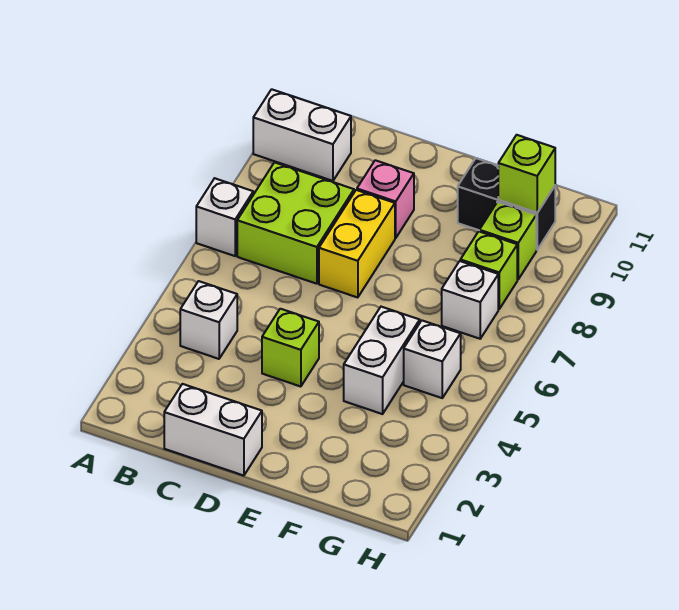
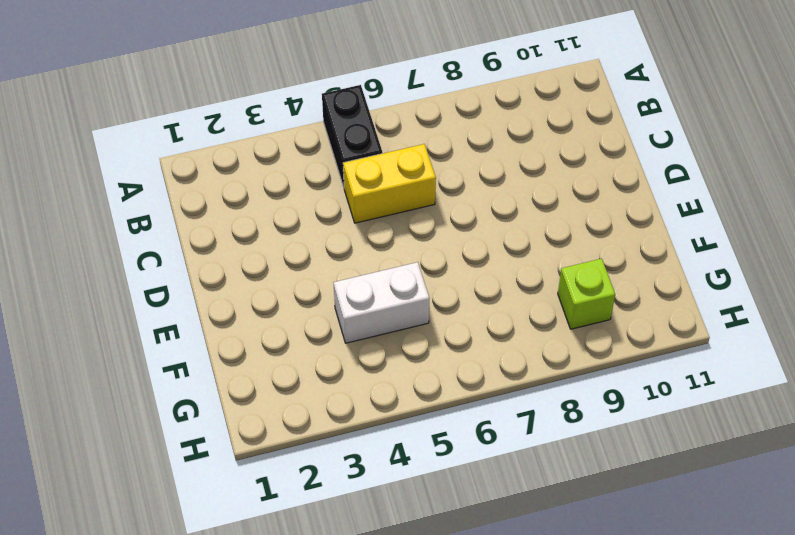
black brick A5:B5 level 1 -> black brick F10:G10 level 1
yellow brick C5:C6 level 1 -> yellow brick D7:D8 level 1
none -> white brick A7 level 1
none -> white brick A10:B10 level 1
none -> white brick B4 level 1

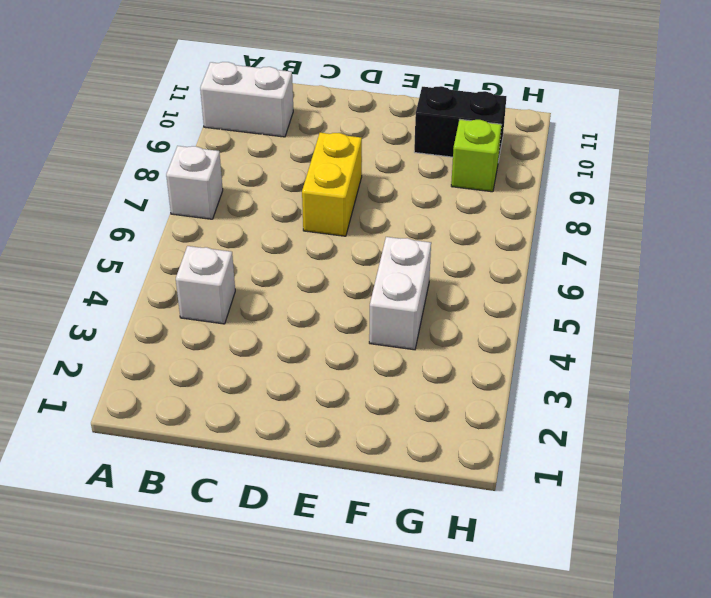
none -> lime brick B7:C8 level 1
none -> white brick C1:D1 level 1
none -> lime brick D4 level 1

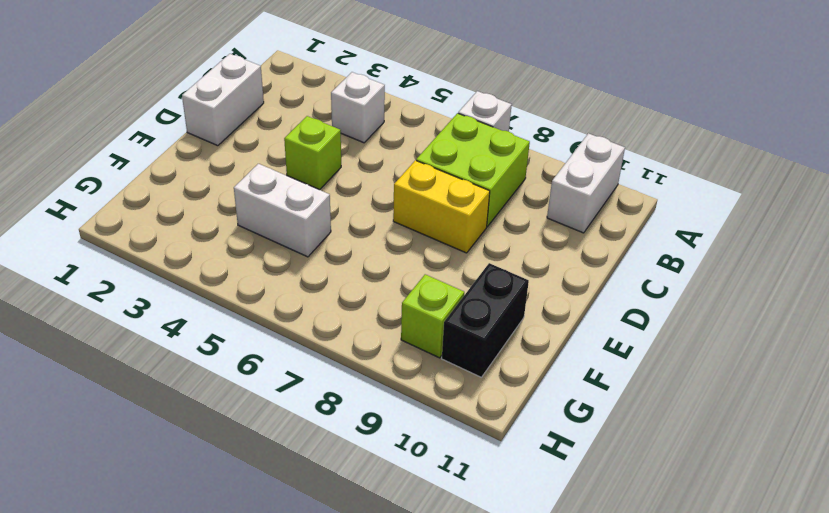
none -> pink brick D9 level 1
none -> white brick G5 level 1
none -> white brick G7 level 1

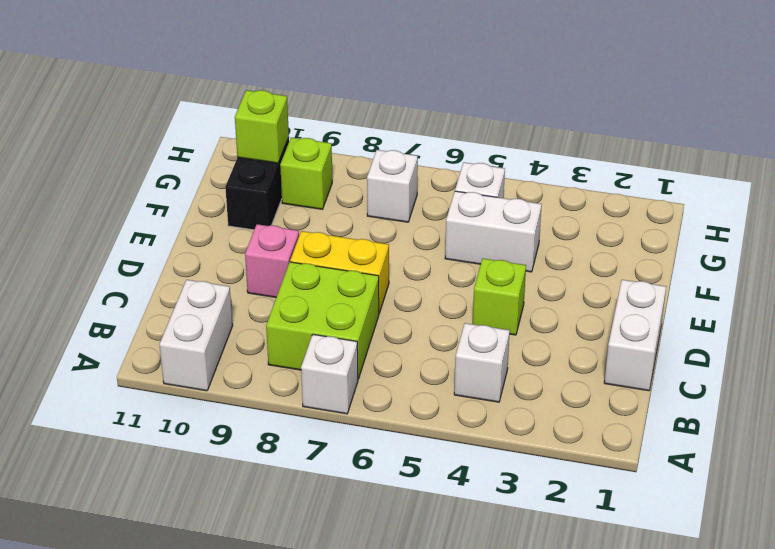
none -> lime brick G8 level 1

